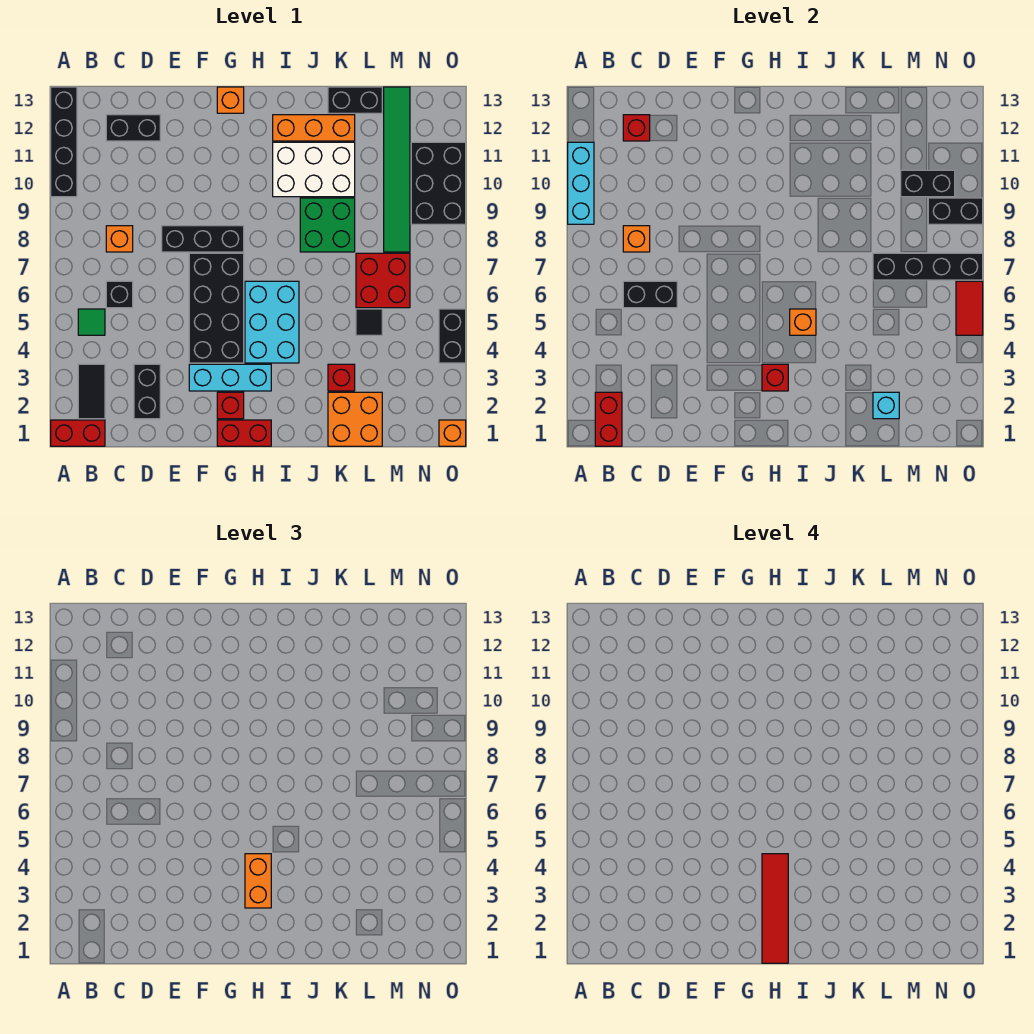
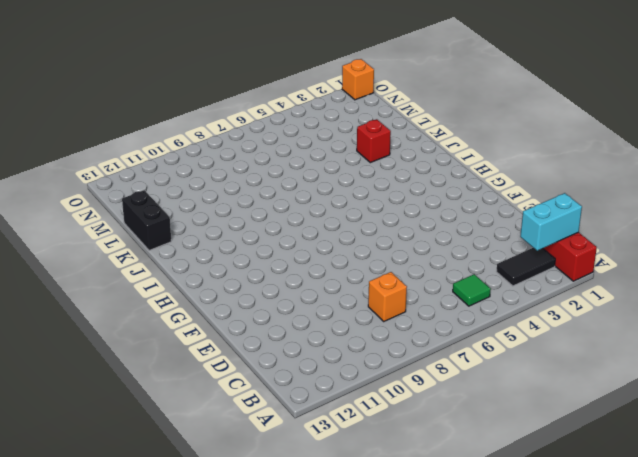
cyan brick B1:B2 level 2 -> red brick B1:B2 level 2
none -> black brick A10:A13 level 1
none -> black brick C6 level 1
none -> black brick C12:D12 level 1
none -> black brick D2:D3 level 1

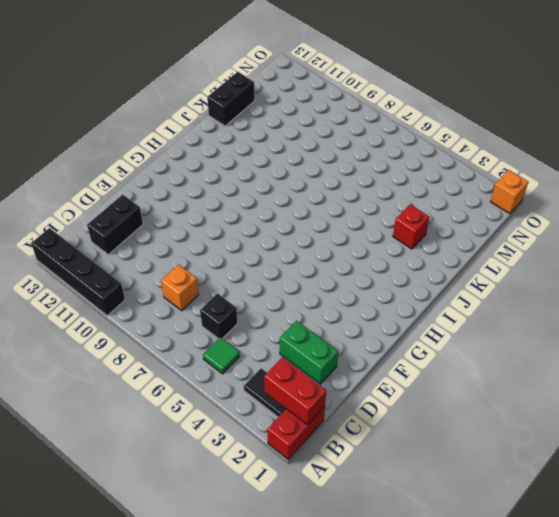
green brick D2:D3 level 1 -> black brick D2:D3 level 1
none -> black brick E8:G8 level 1
none -> cyan brick F3:H3 level 1
none -> black brick F4:G7 level 1
none -> red brick G1:H1 level 1

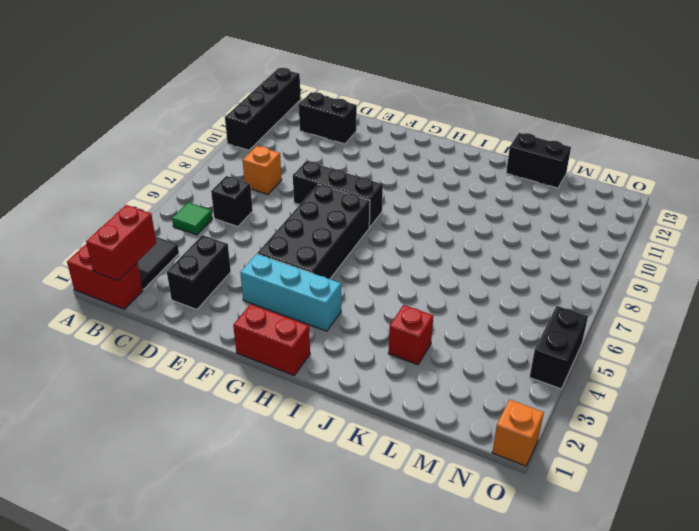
none -> red brick G2 level 1
none -> orange brick G13 level 1
none -> cyan brick H4:I6 level 1
none -> white brick I10:K11 level 1

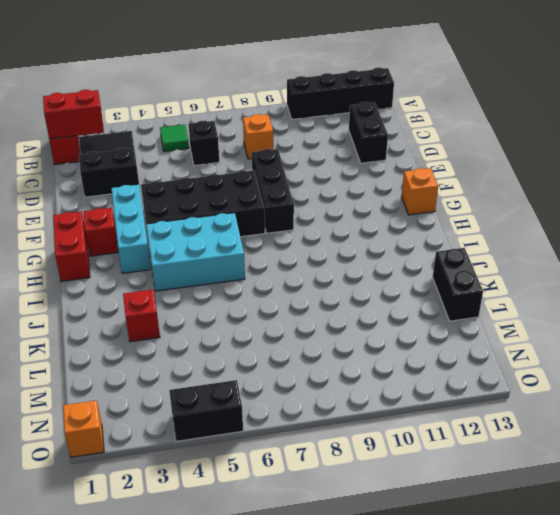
none -> white brick I10:K11 level 1
none -> orange brick I12:K12 level 1
none -> green brick J8:K9 level 1
none -> orange brick K1:L2 level 1

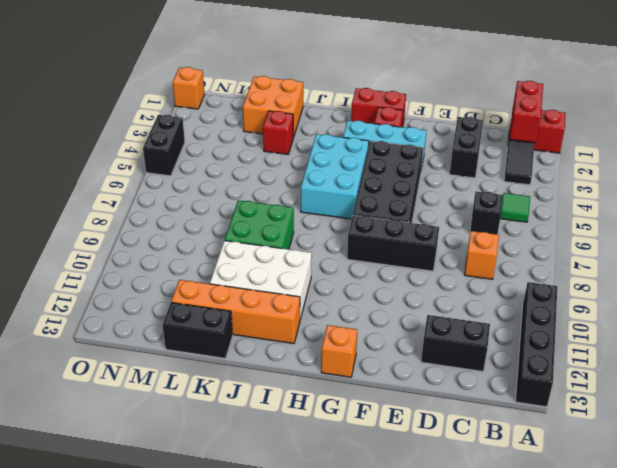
orange brick I12:L12 level 1 -> orange brick I12:K12 level 1
none -> black tile L5 level 1
none -> red brick L6:M7 level 1
none -> green tile M8:M13 level 1
none -> black brick N9:O11 level 1

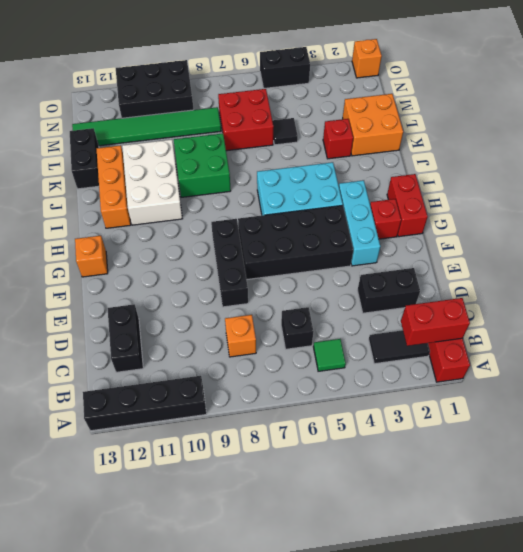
none -> cyan brick A9:A11 level 2
none -> black brick C6:D6 level 2
none -> orange brick C8 level 2
none -> red brick C12 level 2

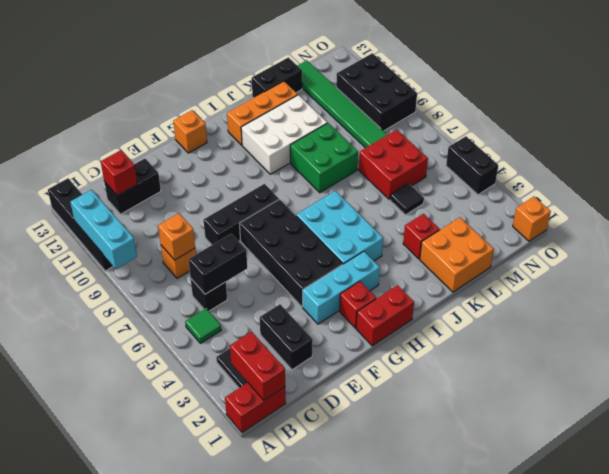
none -> red brick H3 level 2
none -> orange brick I5 level 2
none -> cyan brick L2 level 2
none -> black brick L7:O7 level 2

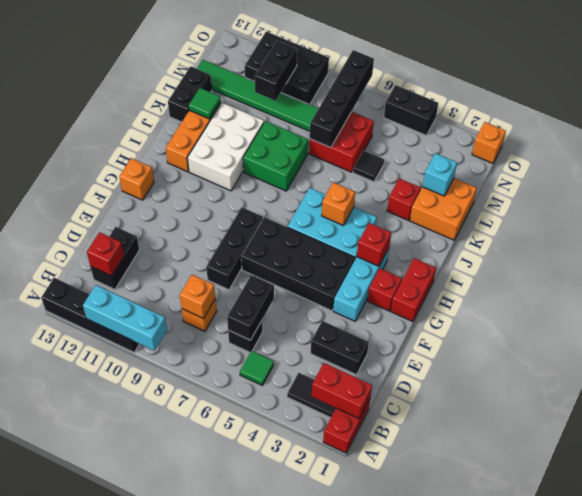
green tile K12 level 2 -> none
none -> black brick N9:O9 level 2
none -> red tile O5:O6 level 2
none -> orange brick H3:H4 level 3
none -> red tile H1:H4 level 4

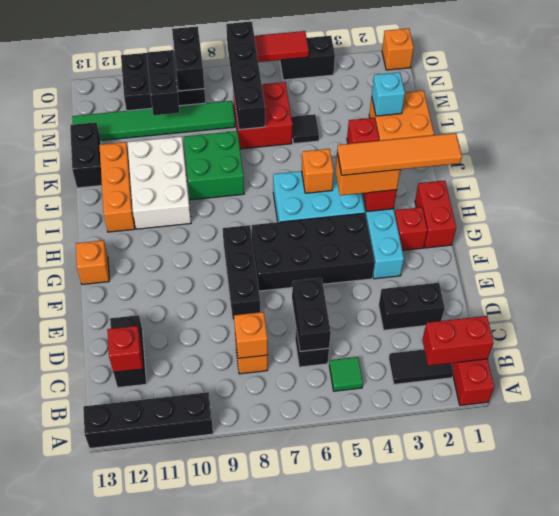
orange tile H1:H4 level 4 -> red tile H1:H4 level 4
none -> cyan brick A9:A11 level 2

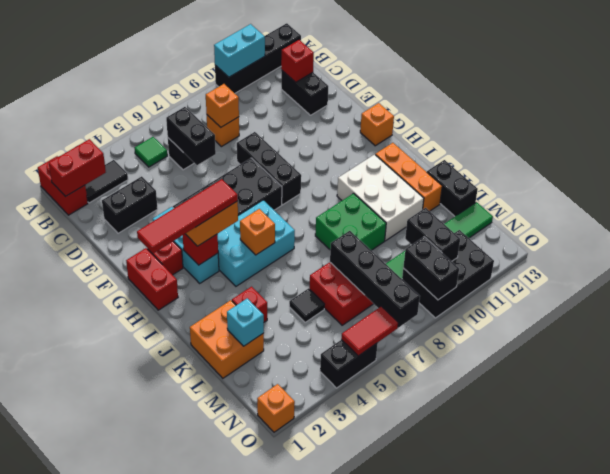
cyan brick A10:A11 level 2 -> cyan brick A9:A11 level 2

